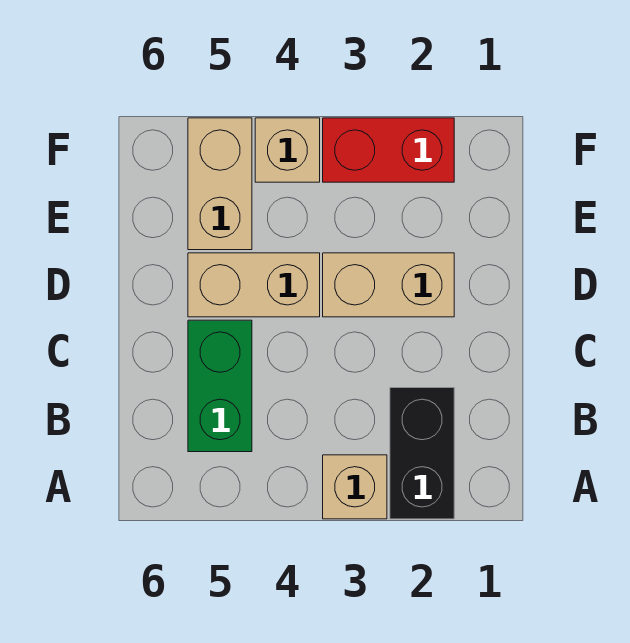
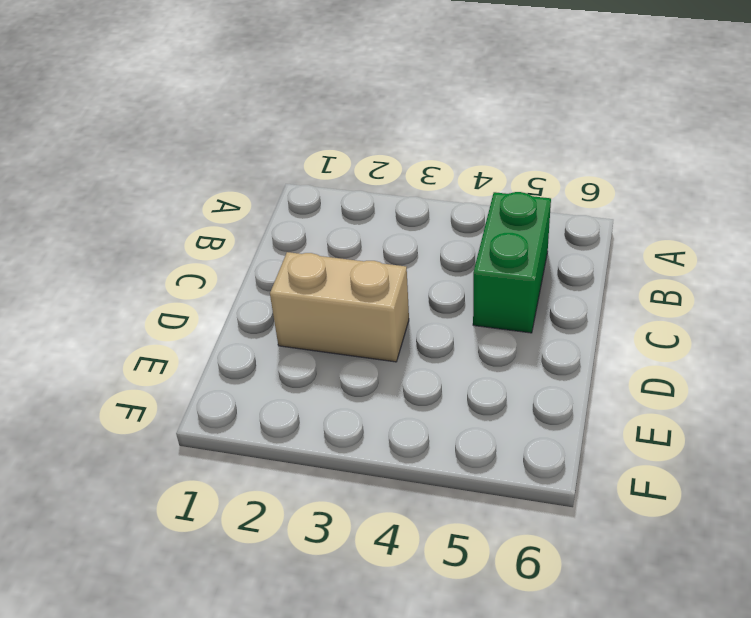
none -> black brick A2:B2 level 1
none -> tan brick A3 level 1

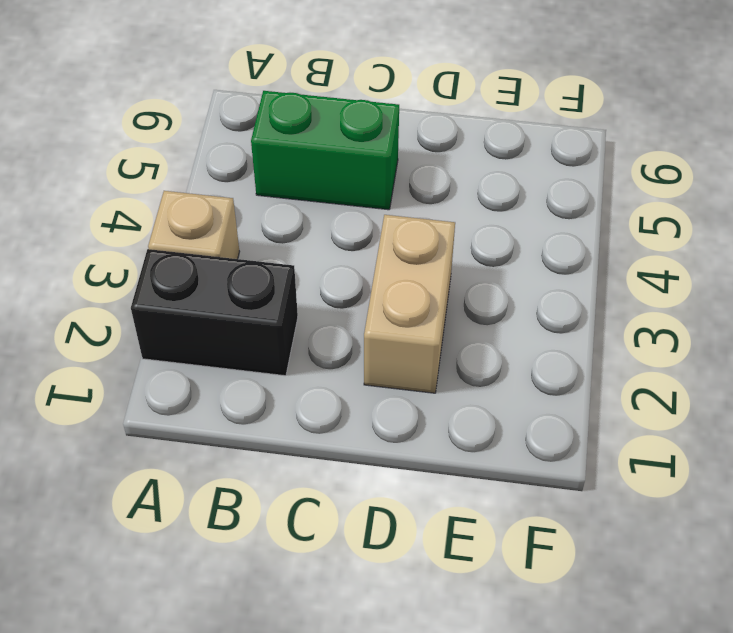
none -> tan brick D4:D5 level 1
none -> tan brick E5:F5 level 1

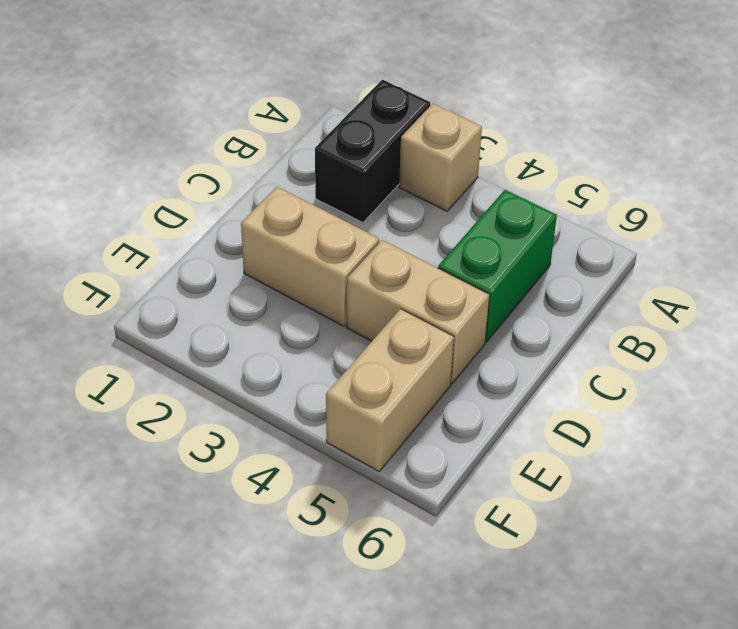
none -> red brick F2:F3 level 1
none -> tan brick F4 level 1

